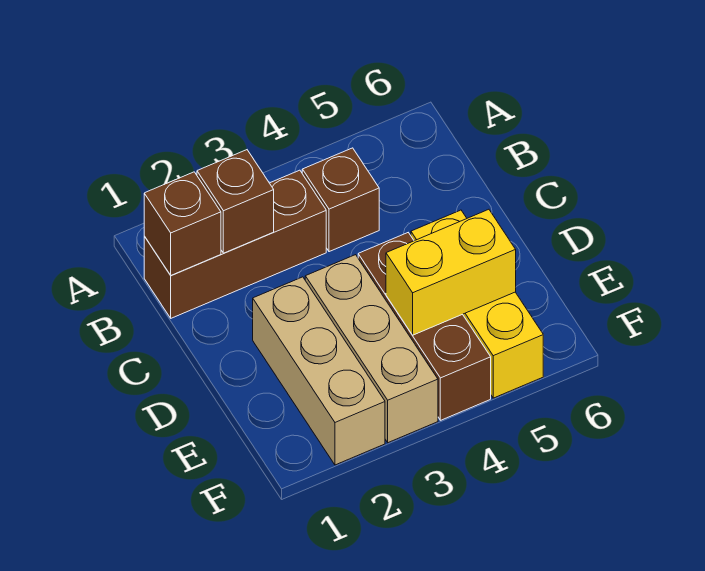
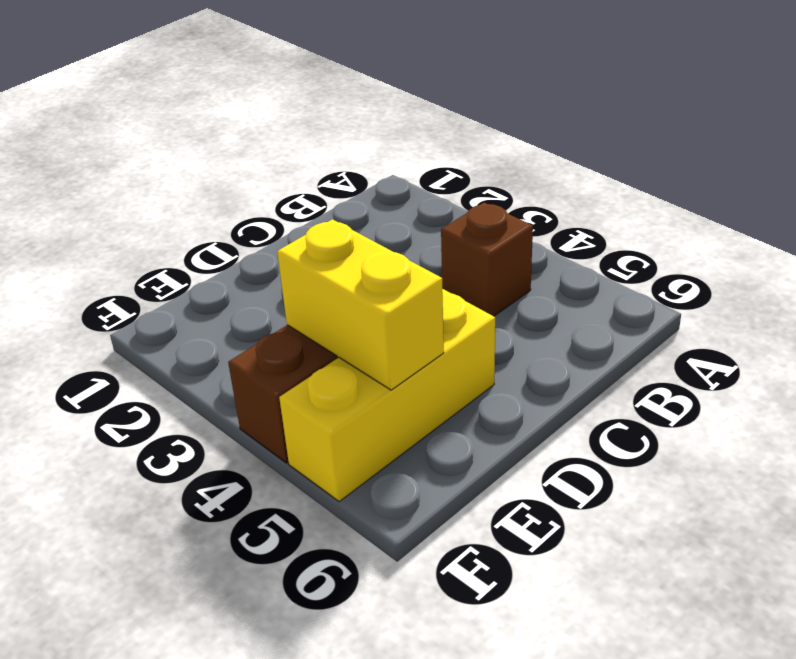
none -> brown brick B1:B3 level 1
none -> tan brick D2:F2 level 1

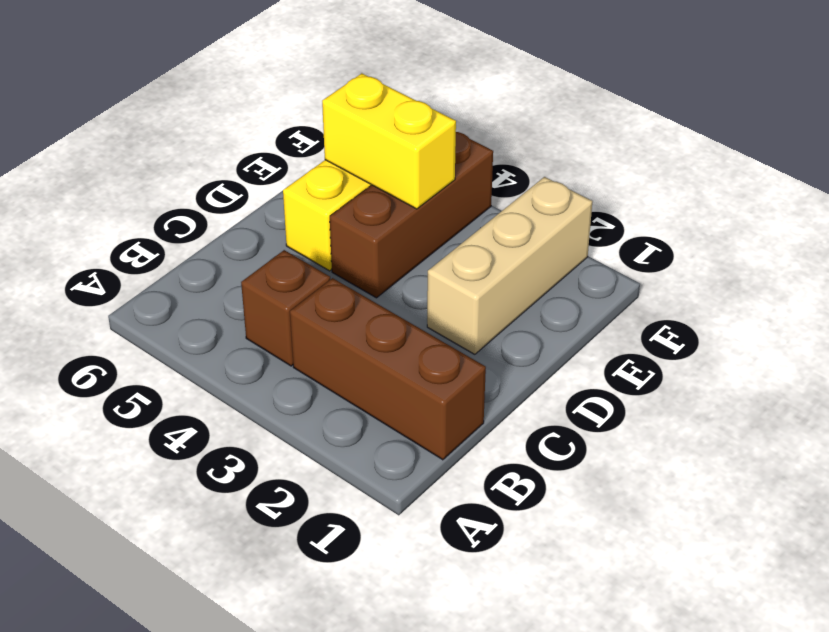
none -> tan brick D3:F3 level 1
none -> brown brick B1 level 2

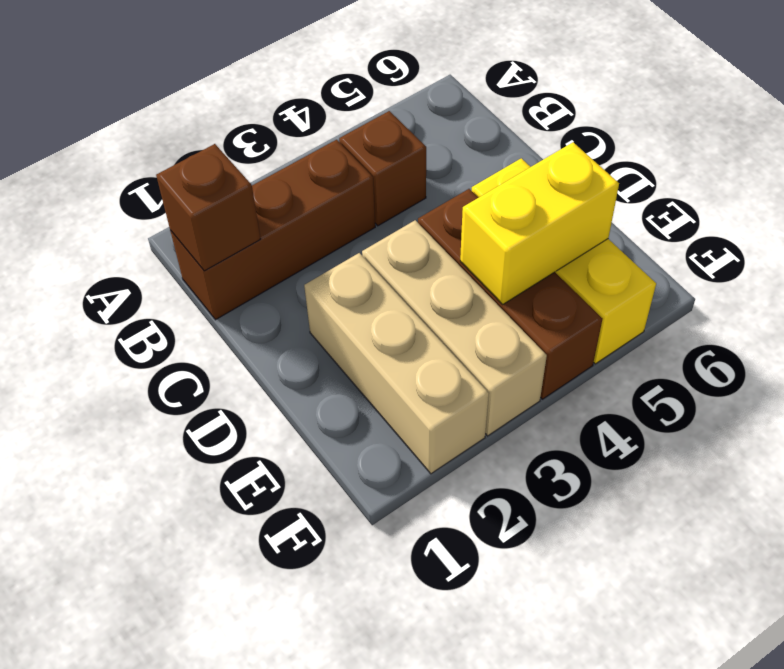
none -> brown brick B2 level 2

